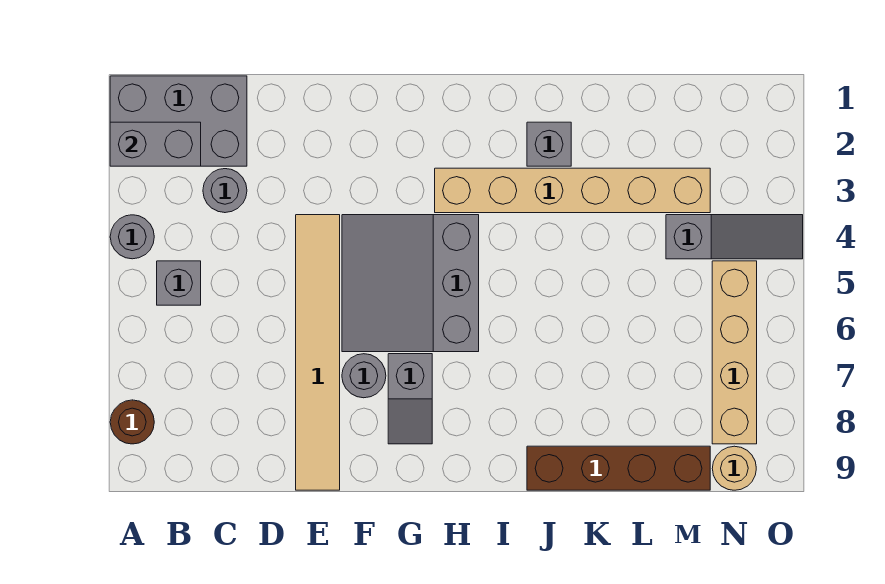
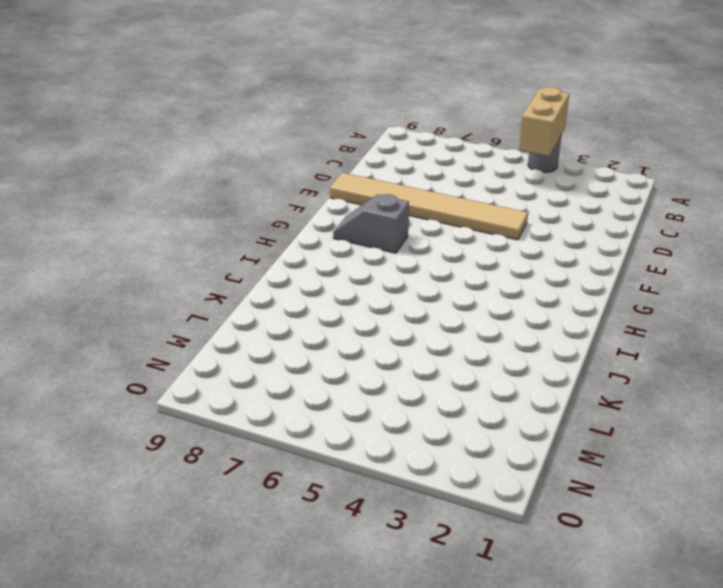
tan brick A4:B4 level 2 -> none
none -> grey brick A1:C2 level 1
none -> brown round brick A8 level 1
none -> grey brick B5 level 1

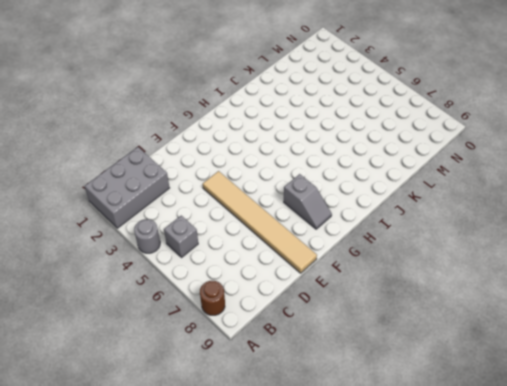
none -> grey round brick C3 level 1
none -> grey slope F4:H6 level 1 top H
none -> grey round brick F7 level 1

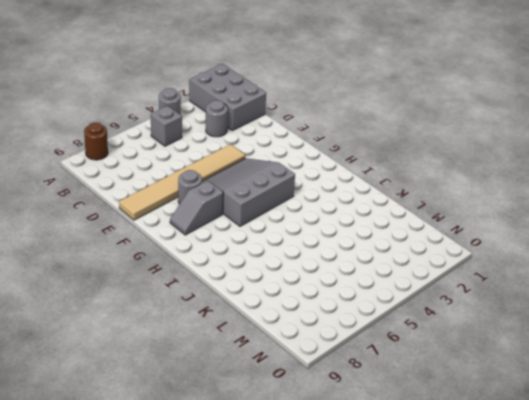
none -> tan brick H3:M3 level 1
none -> grey brick J2 level 1
none -> brown brick J9:M9 level 1

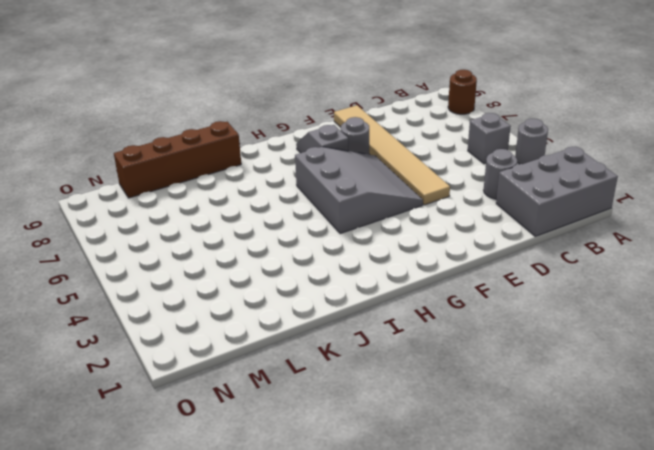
none -> tan brick H3:M3 level 1
none -> grey brick J2 level 1
none -> grey slope M4:O4 level 1 top M

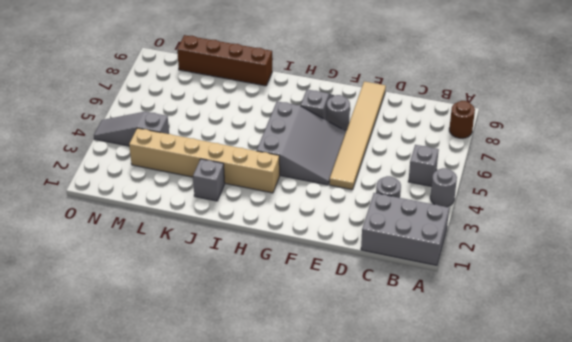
none -> tan brick N5:N8 level 1
none -> tan round brick N9 level 1
none -> grey brick A2:B2 level 2

